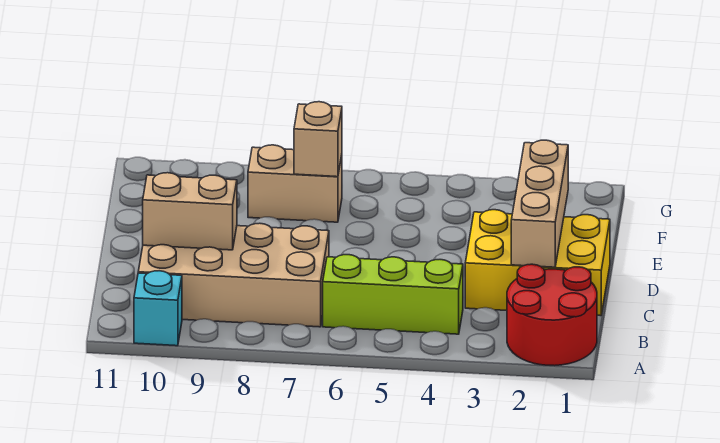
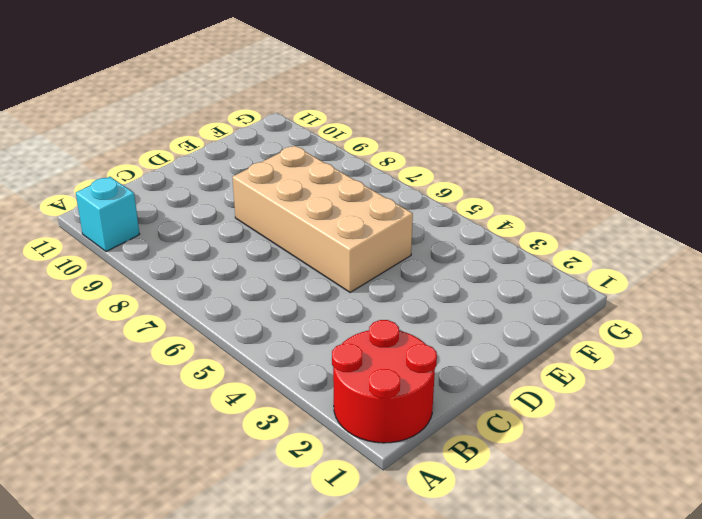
tan brick D5:E8 level 1 -> tan brick B7:C10 level 1
none -> lime brick B4:B6 level 1
none -> yellow brick C1:D3 level 1

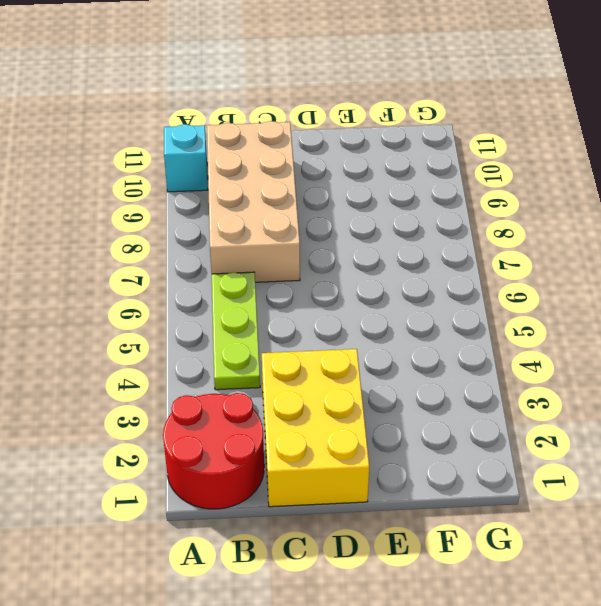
lime plate B4:B6 level 1 -> lime brick B4:B6 level 1
none -> tan brick F7:F8 level 1
none -> tan brick C2:E2 level 2

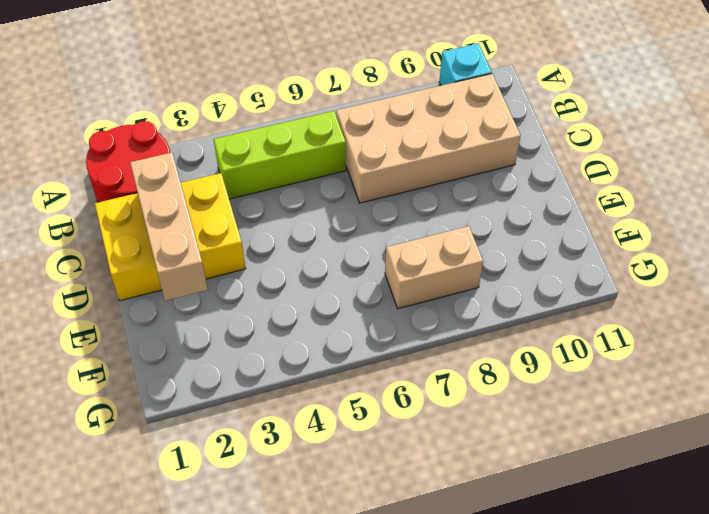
none -> tan brick C9:C10 level 2
none -> tan brick F7 level 2

